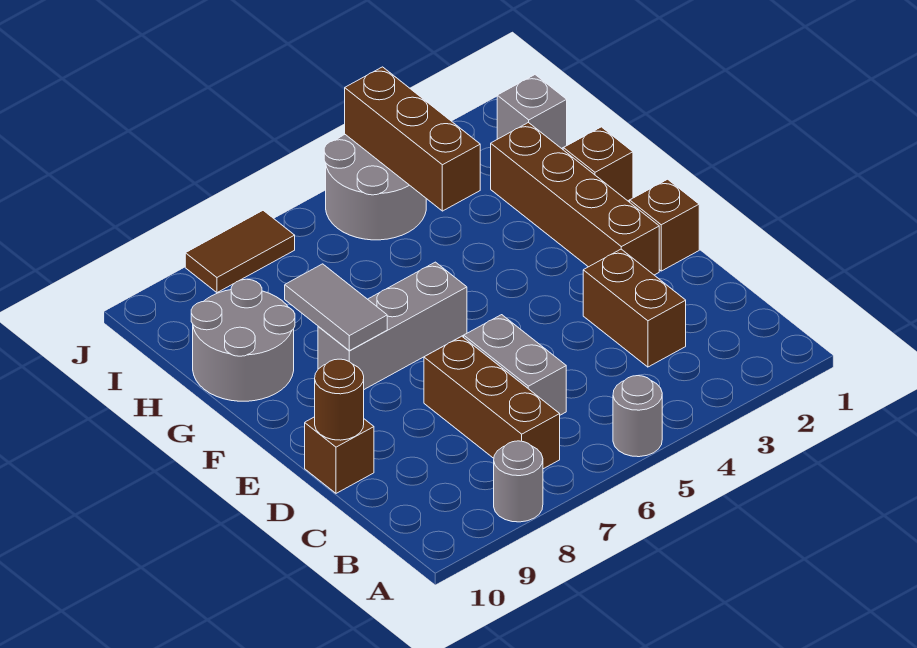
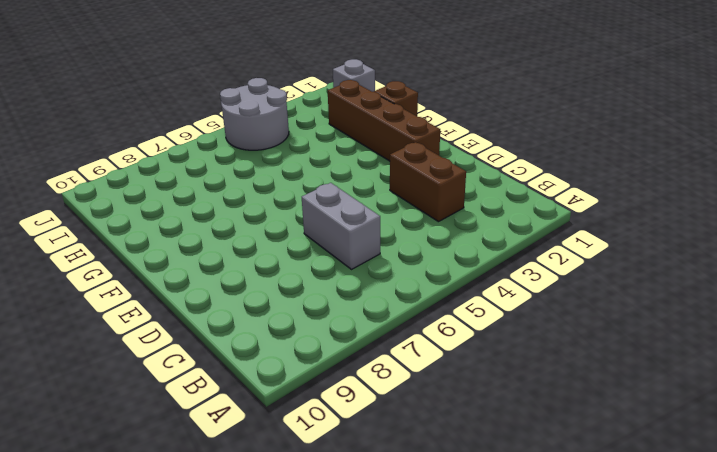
none -> grey round brick A5 level 1
none -> grey round brick A8 level 1
none -> brown brick B7:D7 level 1

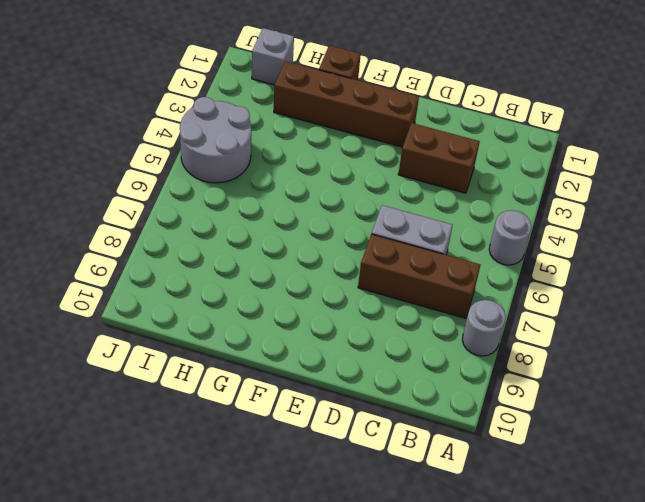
none -> brown brick D10 level 1
none -> brown brick E1 level 1
none -> grey brick F6:F8 level 1

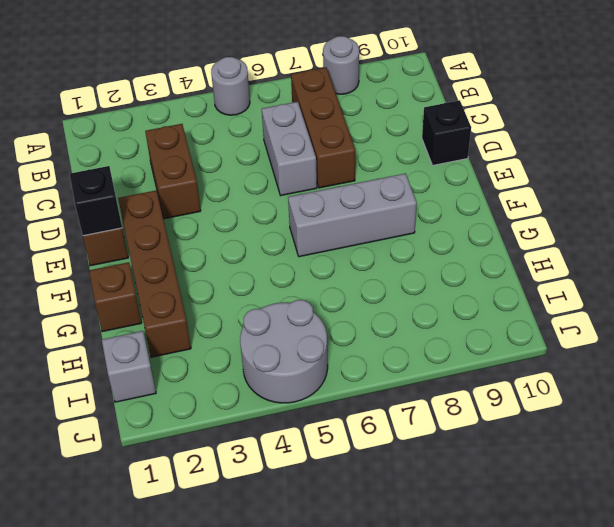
black brick D10 level 1 -> brown brick D10 level 1
black brick E1 level 2 -> none
none -> grey round brick G9:H10 level 1
none -> brown tile J7:J8 level 1
none -> brown round brick D10 level 2

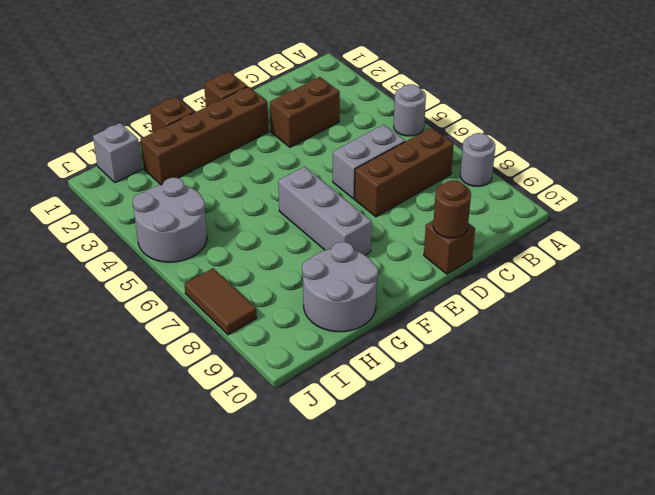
none -> grey tile F8:G8 level 2
none -> brown brick H4:J4 level 2

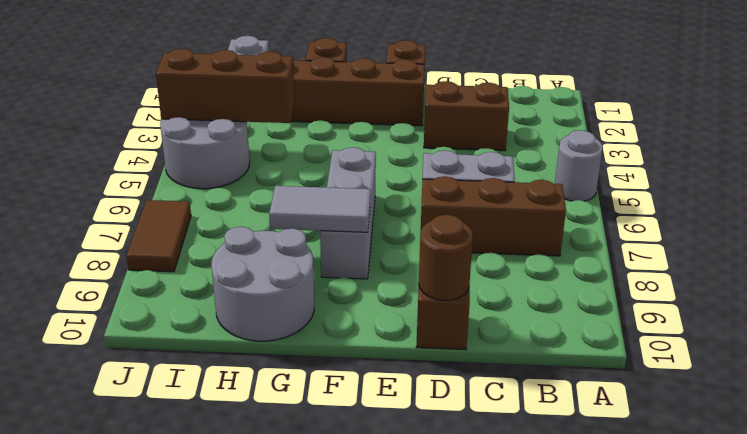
none -> grey round brick A8 level 1

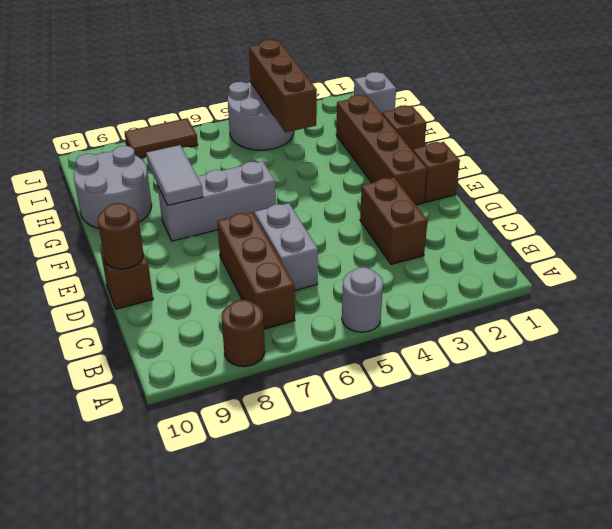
brown round brick A8 level 1 -> grey round brick A8 level 1

